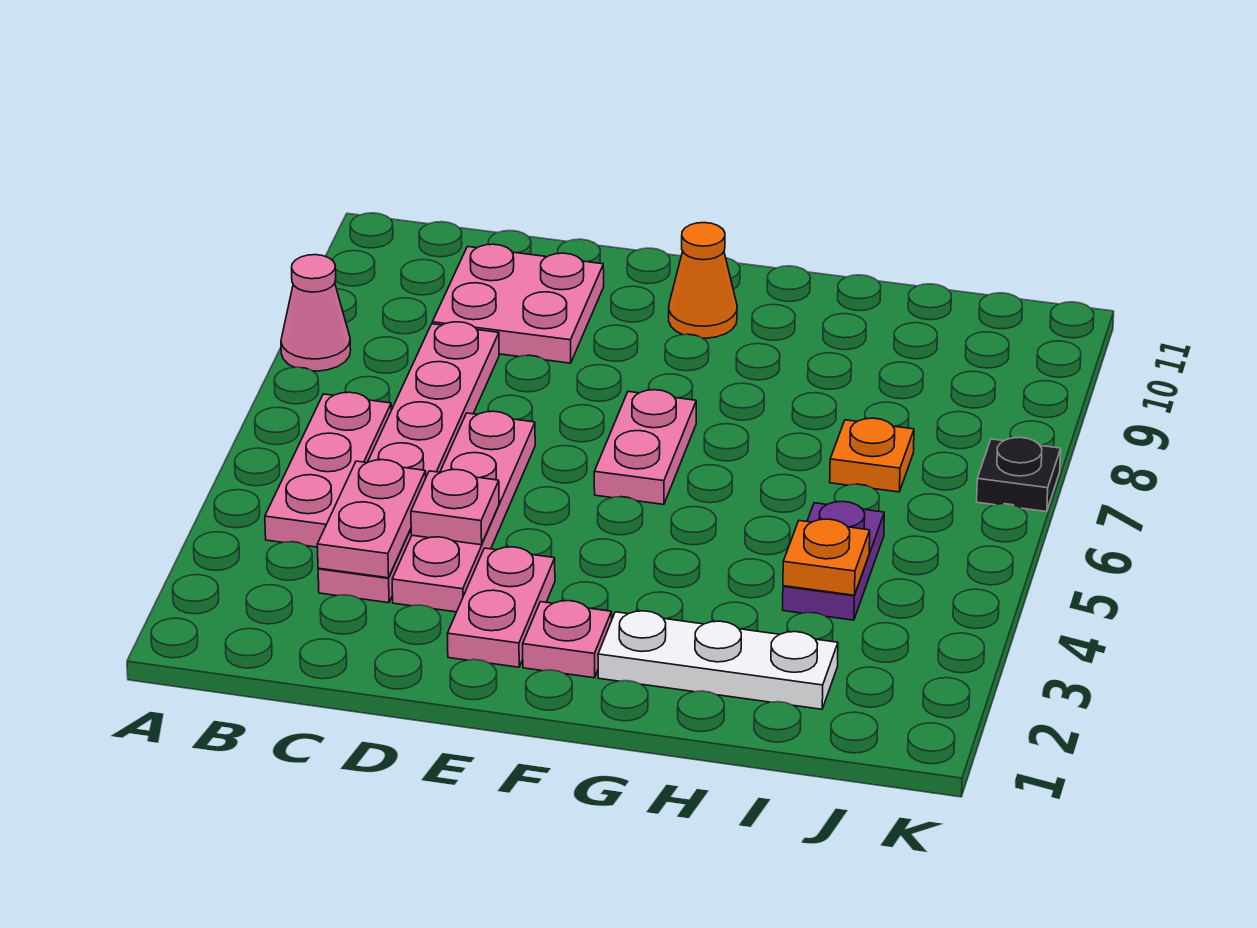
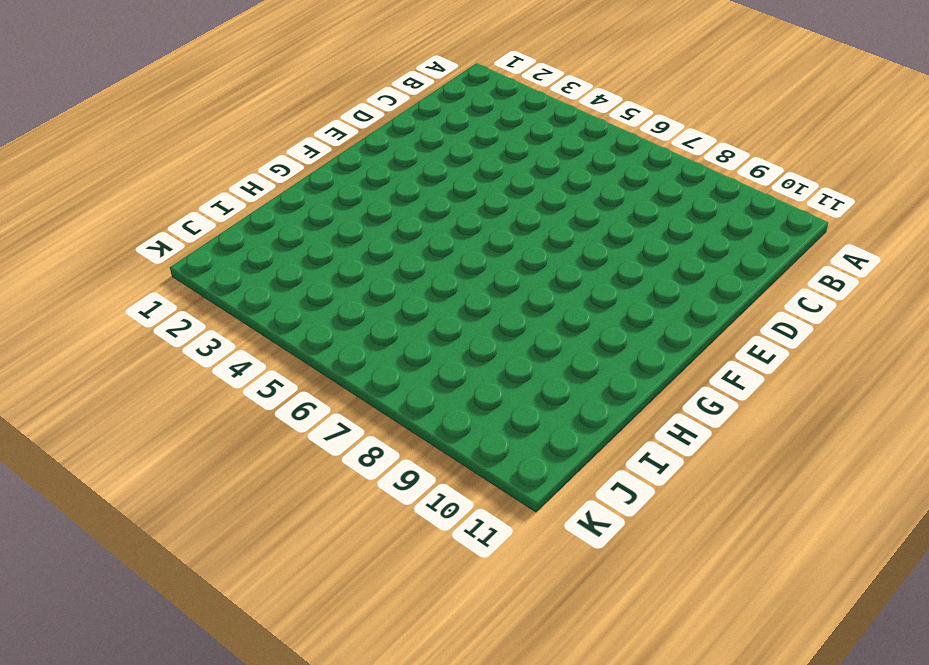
none -> pink cone A8 level 1
none -> pink plate B4:B6 level 1
none -> pink plate C3:C8 level 1

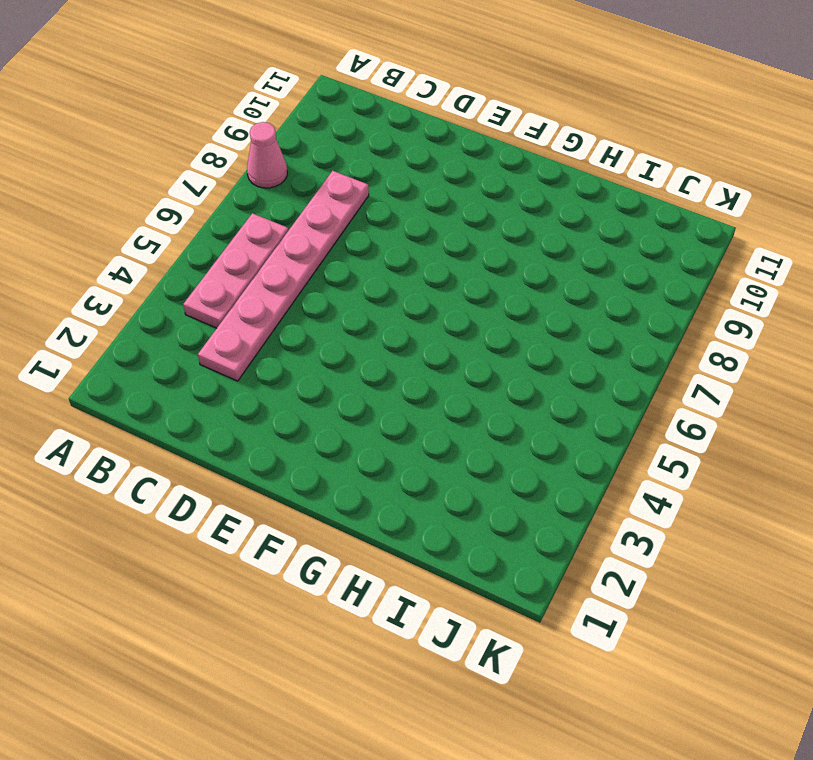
none -> pink plate C9:D10 level 1
none -> pink plate D3:D6 level 1
none -> pink plate E2:E3 level 1

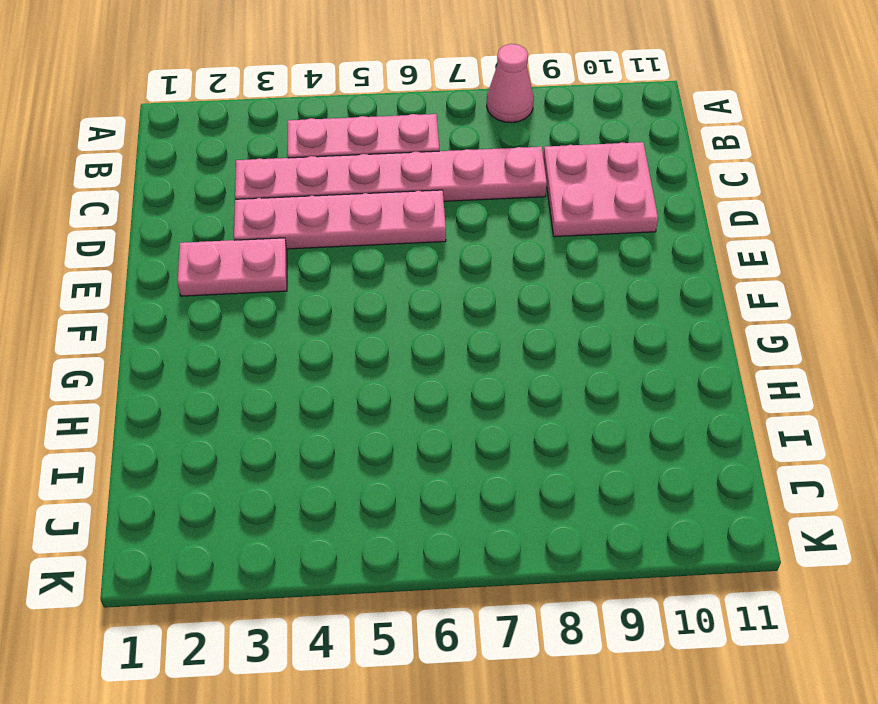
none -> pink plate F2 level 1
none -> pink plate F6:F7 level 1
none -> orange cone F10 level 1

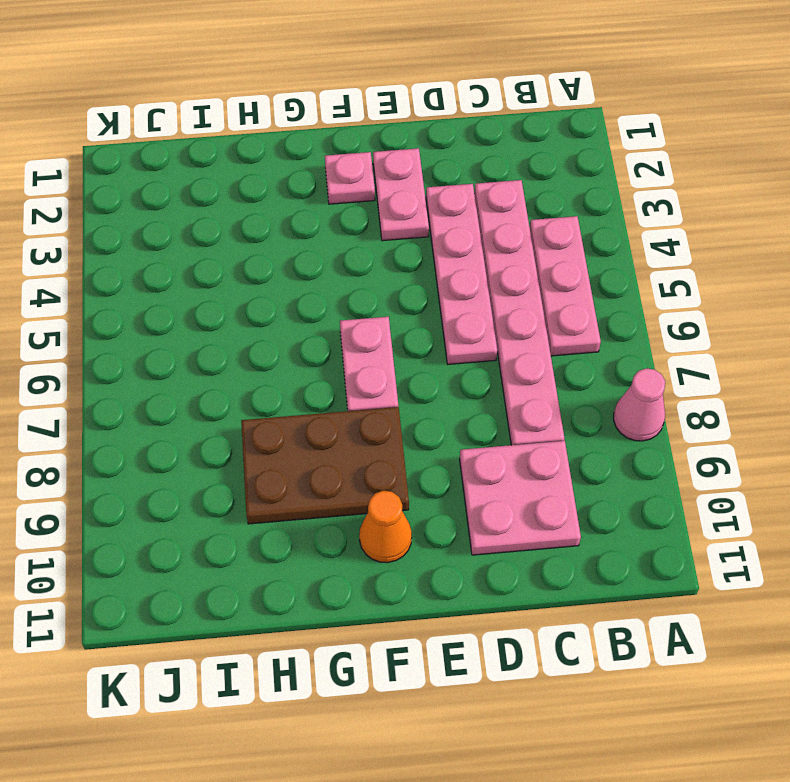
brown plate F8:H9 level 1 -> none
none -> white plate G2:I2 level 1
none -> purple plate I4:I5 level 1
none -> orange plate I7 level 1

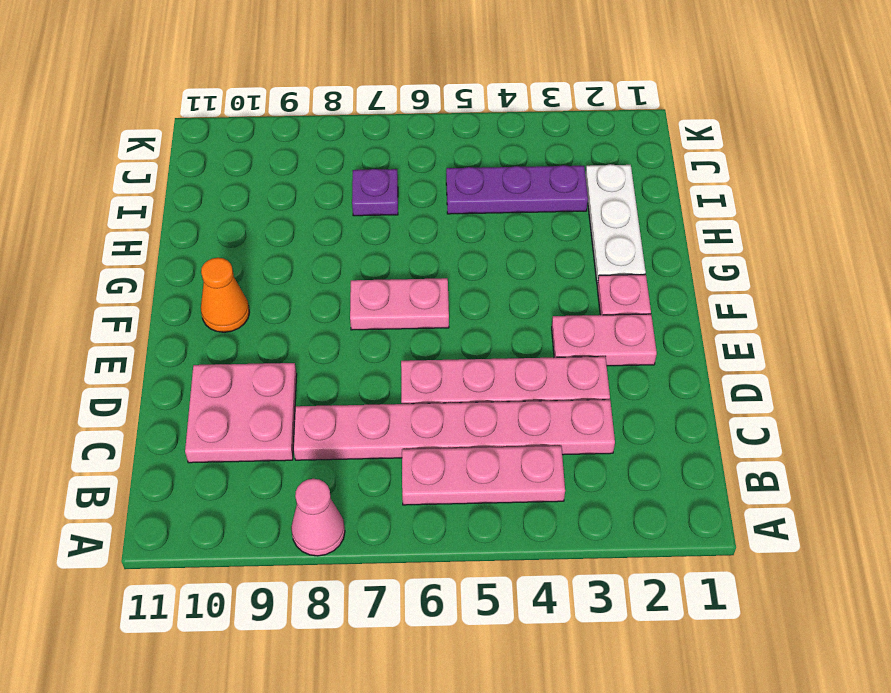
purple plate I3:I5 level 1 -> purple plate I4:I5 level 1
purple plate I7 level 1 -> orange plate I7 level 1
none -> black plate K7 level 1
none -> pink plate C3:C4 level 2
none -> pink plate D4 level 2

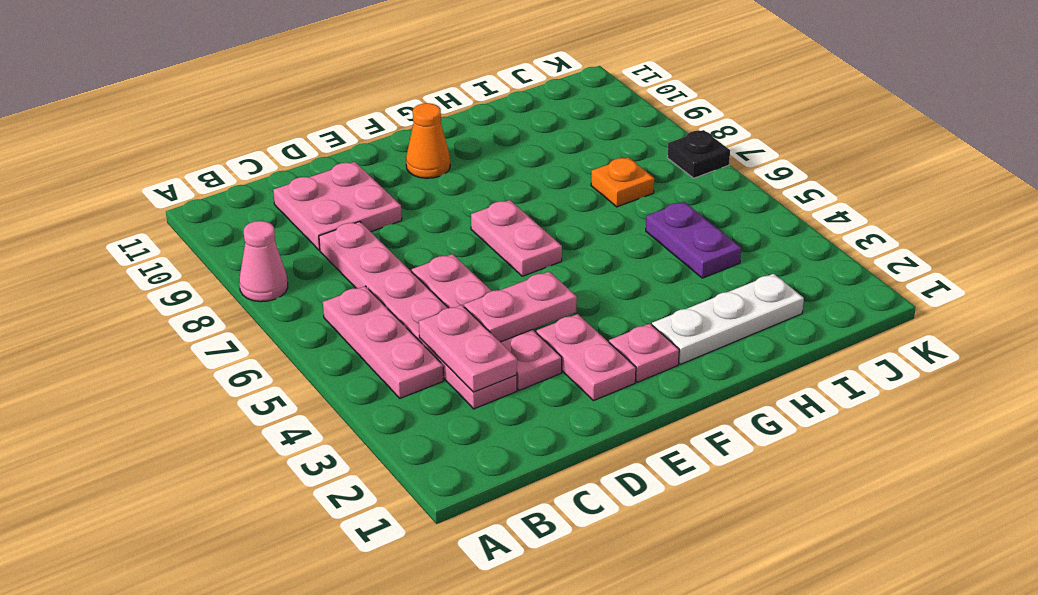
pink plate D4:E4 level 2 -> pink plate D4 level 2
none -> orange plate I4 level 2

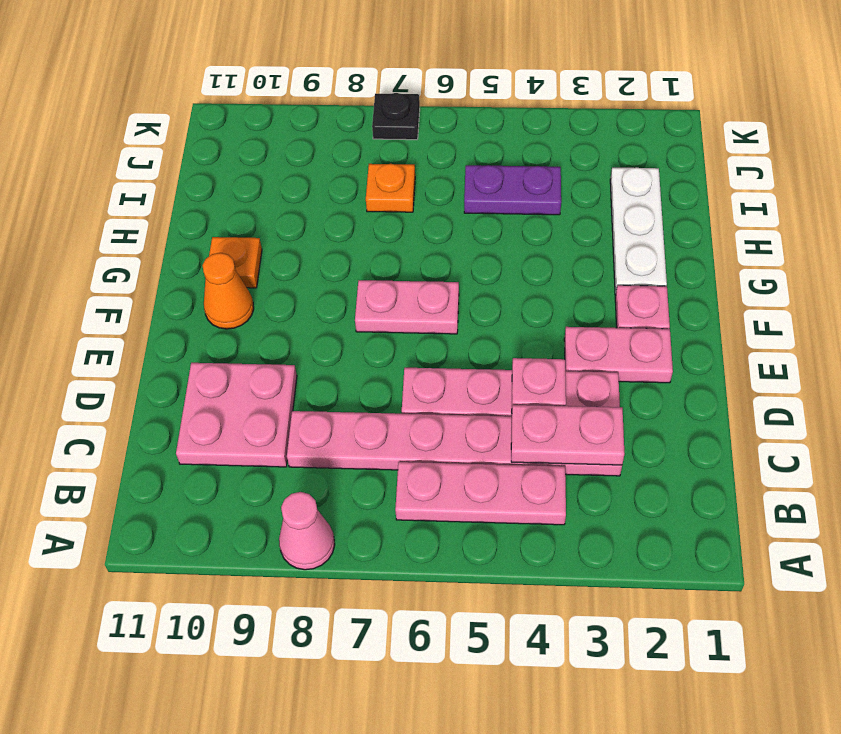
orange plate G10 level 1 -> orange plate I4 level 2

